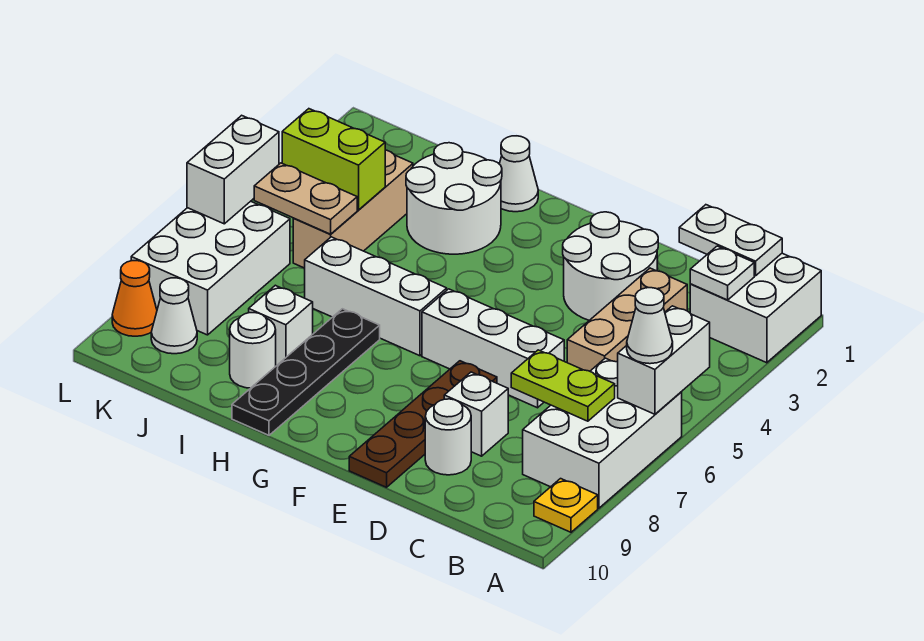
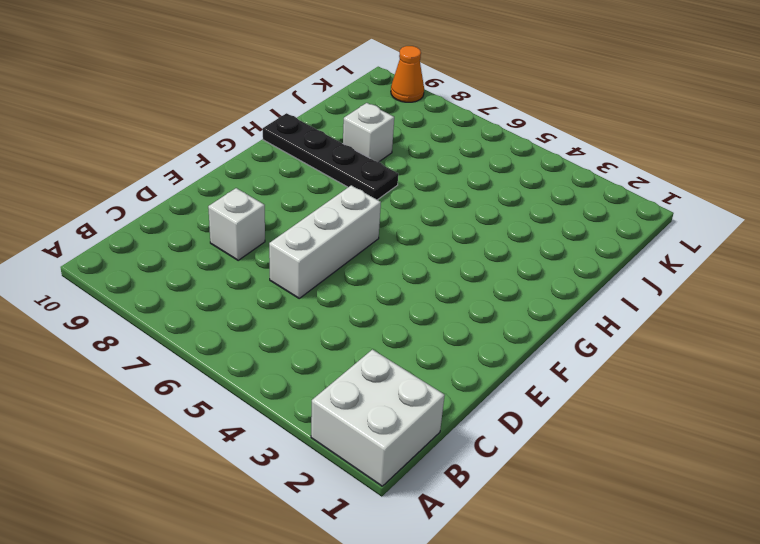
none -> white brick A6:B8 level 1
none -> yellow plate A9 level 1
none -> tan brick C3:C5 level 1

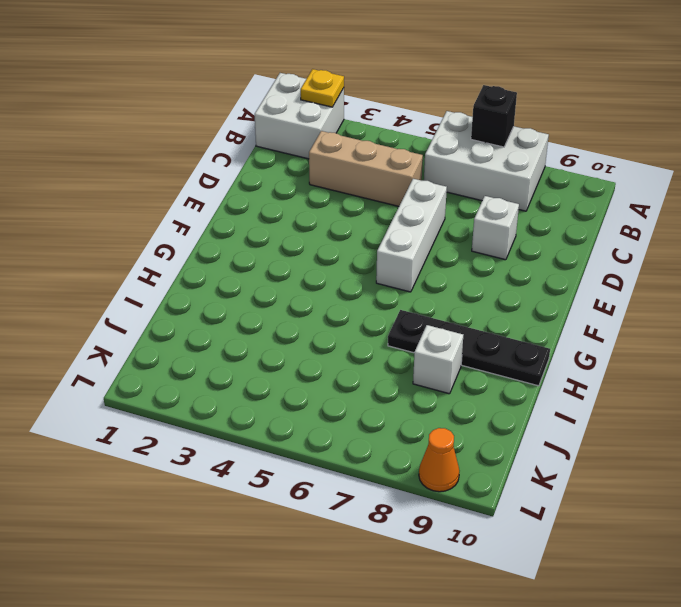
yellow plate A2 level 2 -> yellow plate A9 level 1
black brick A7 level 2 -> none
none -> white round brick D2:E3 level 1
none -> white round brick D9 level 1
none -> brown plate E7:E10 level 1

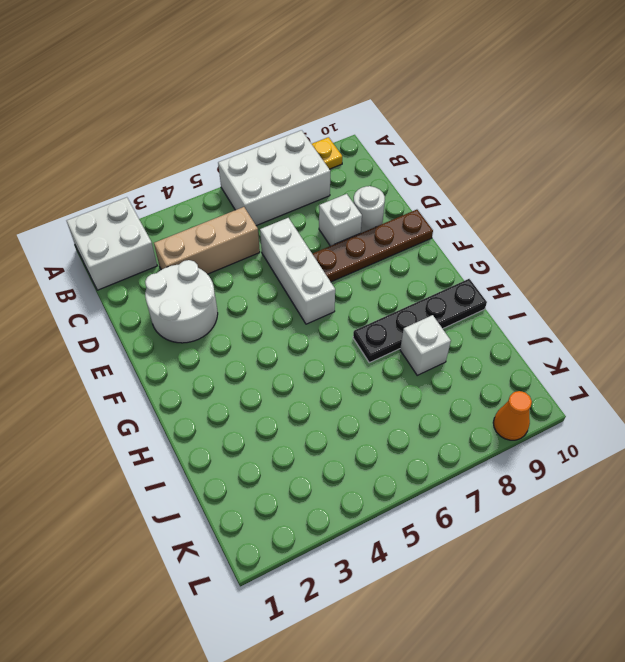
none -> white brick G6:I6 level 1
none -> white cone H1 level 1
none -> white round brick H2:I3 level 1

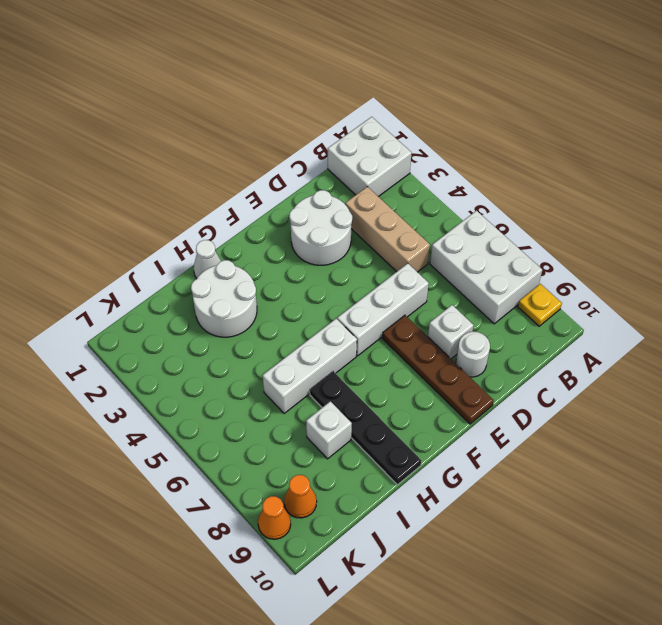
orange cone K9 level 1 -> white cone K9 level 1
none -> white round brick I9 level 1
none -> tan brick J3:J5 level 1
none -> white brick K6:L8 level 1

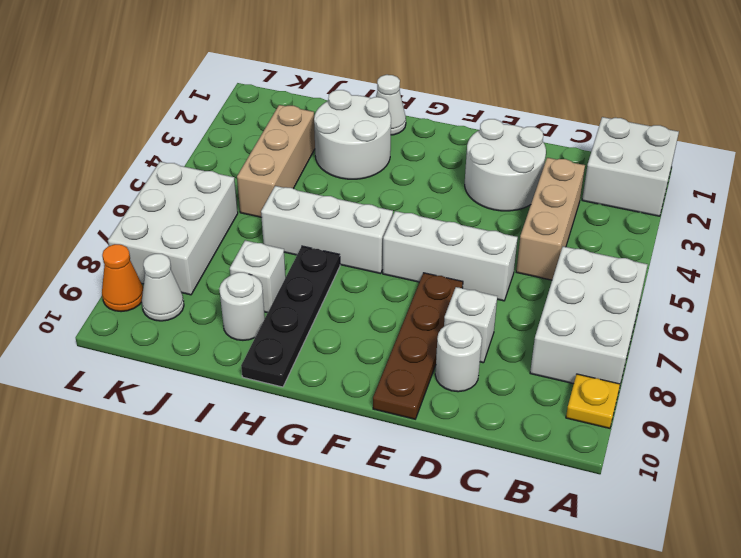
none -> white brick A5:A6 level 2
none -> white plate B1:C1 level 2
none -> white plate B2 level 2

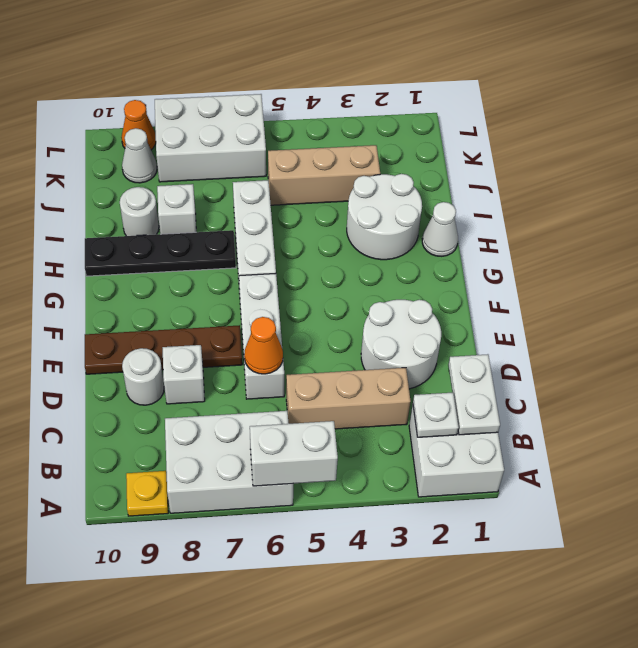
orange cone D6 level 2 -> none
none -> lime plate B7:C7 level 2
none -> lime brick J4:K4 level 2
none -> tan plate J5:K5 level 2

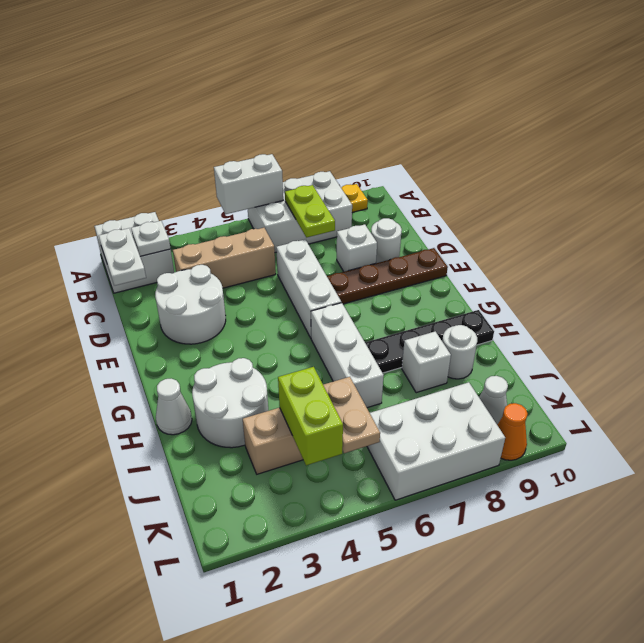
none -> white brick L5:L6 level 2
none -> white cone A6 level 3

